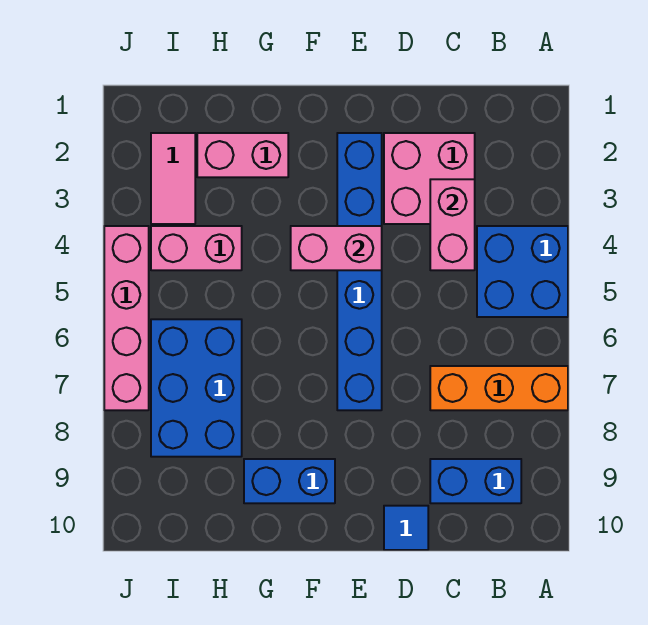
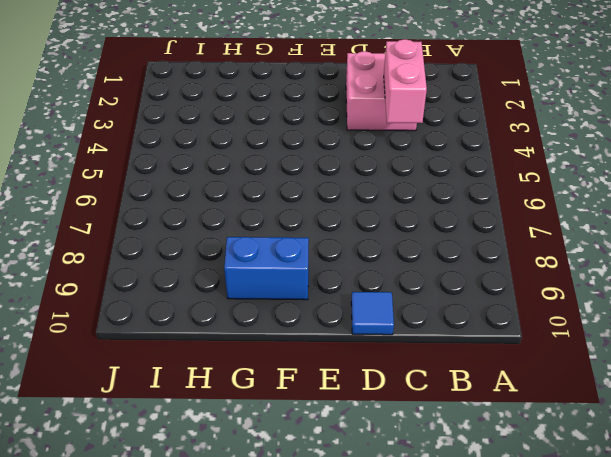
none -> blue brick A4:B5 level 1
none -> orange brick A7:C7 level 1
none -> blue brick B9:C9 level 1

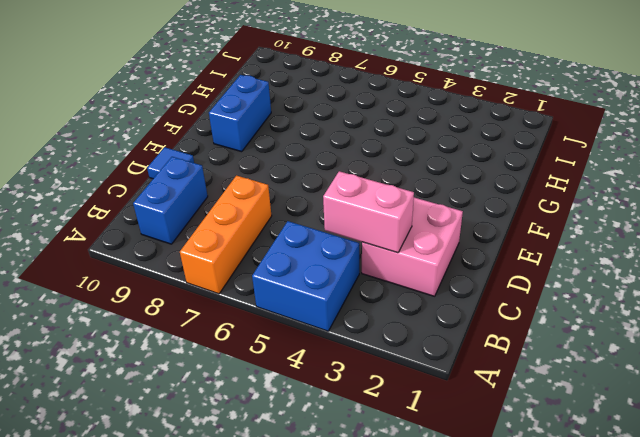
none -> blue brick E2:E7 level 1
none -> pink brick G2:H2 level 1
none -> pink brick H4:I4 level 1

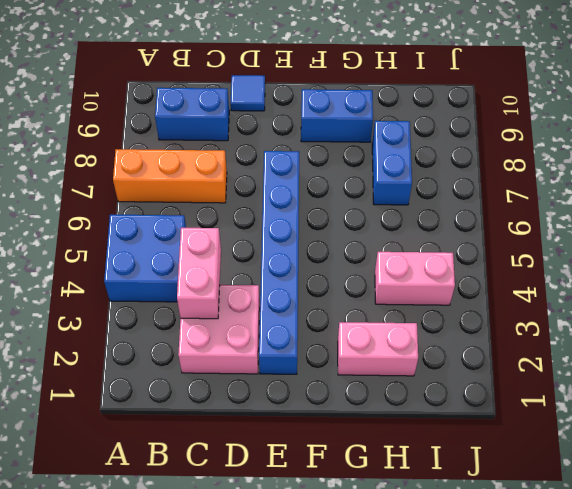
blue brick H7:H8 level 1 -> blue brick H6:I8 level 1
none -> pink tile I2:I3 level 1
none -> pink brick J4:J7 level 1
none -> pink brick E4:F4 level 2

